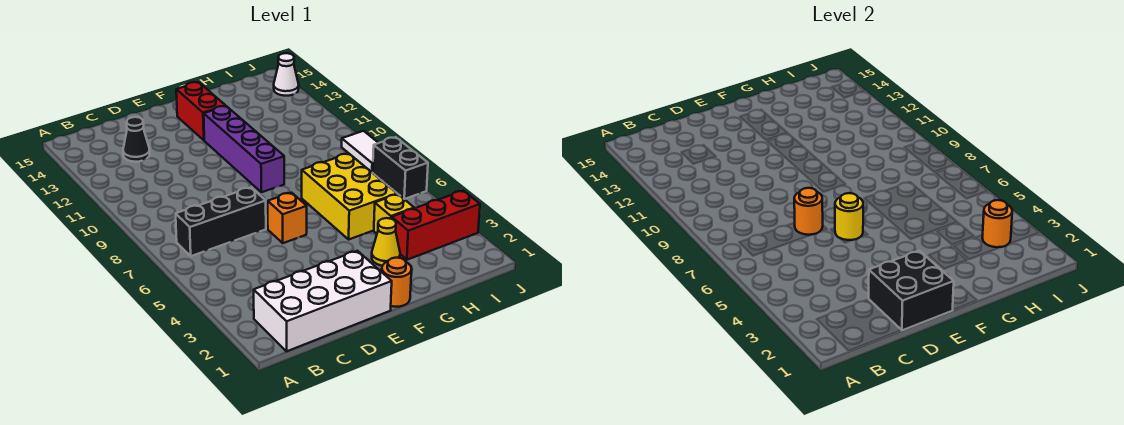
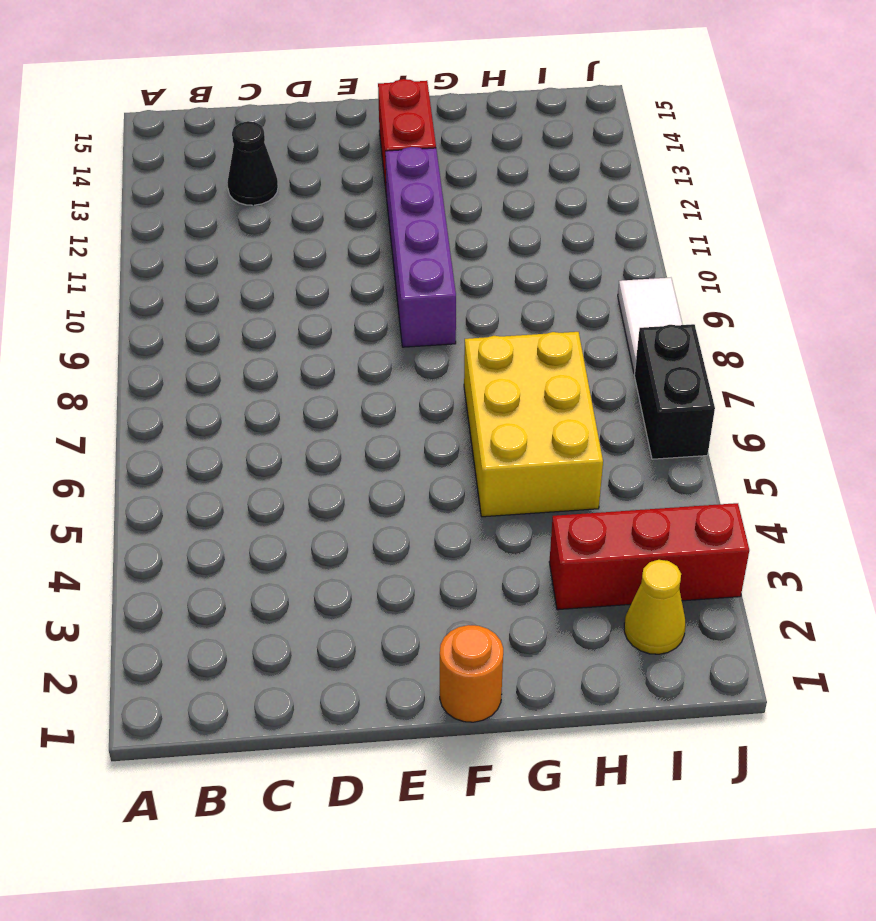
yellow cone I2 level 1 -> yellow cone G3 level 1
none -> white brick B1:E2 level 1
none -> black brick B7:D7 level 1
none -> orange brick E6 level 1

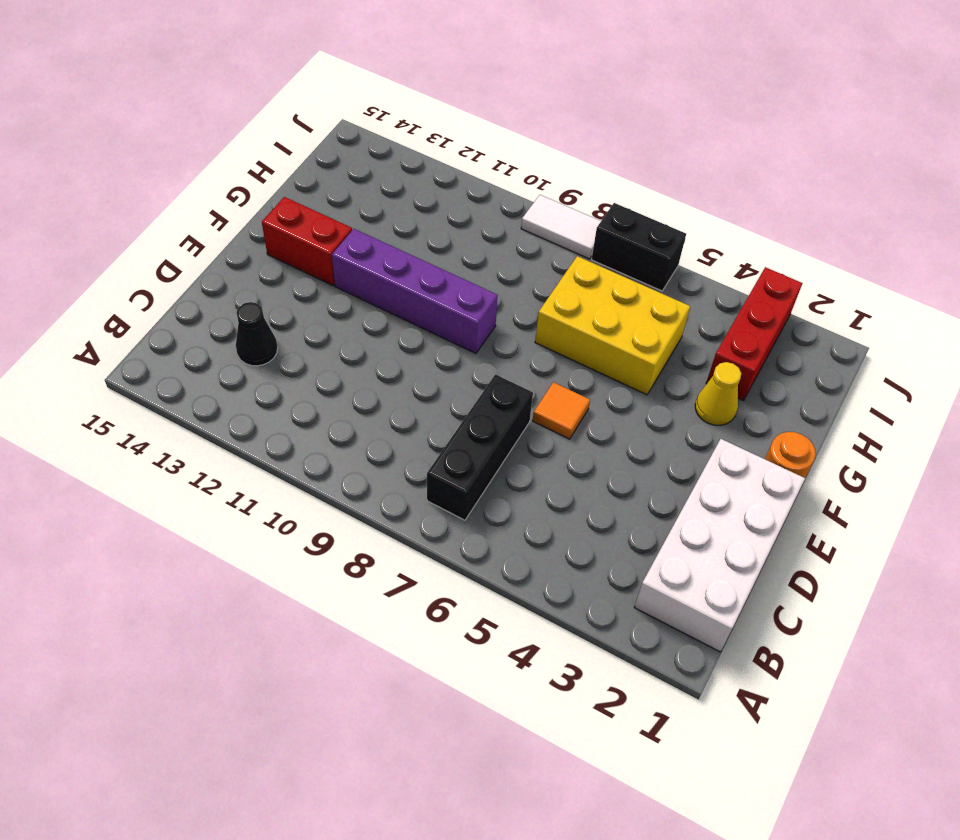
orange tile E6 level 1 -> orange brick E6 level 1
none -> yellow brick H4 level 1
none -> white cone J14 level 1
none -> black brick D1:E2 level 2

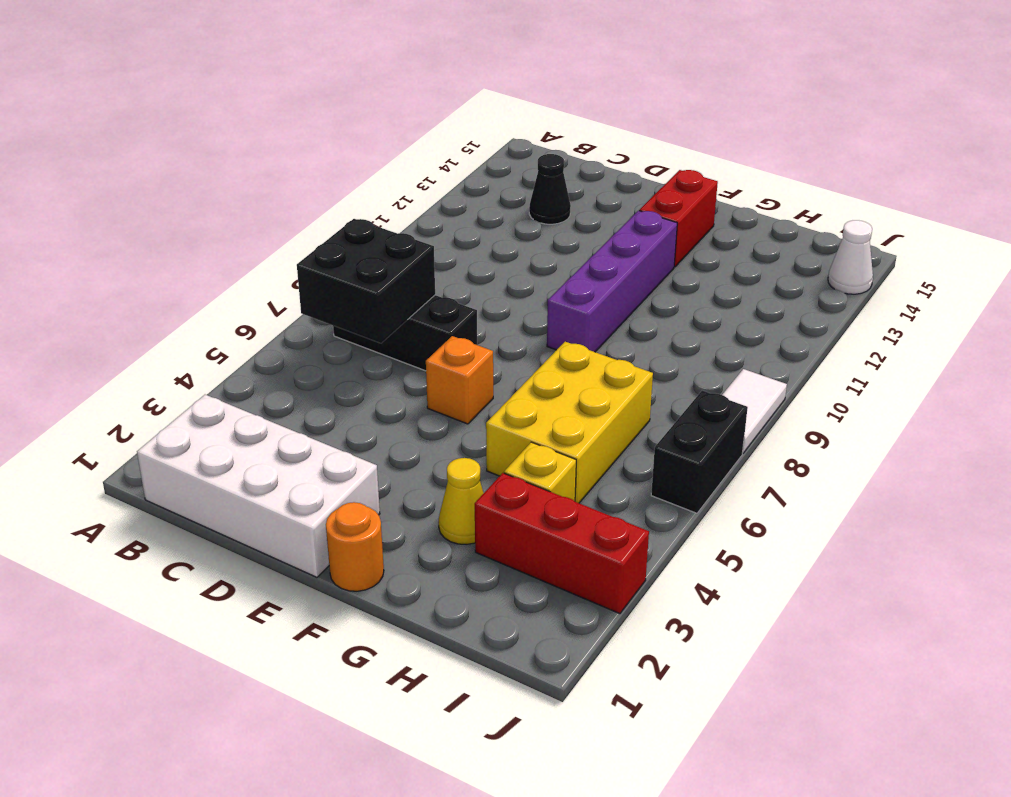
black brick B6:C7 level 2 -> black brick D1:E2 level 2
none -> orange round brick D7 level 2
none -> yellow round brick E6 level 2
none -> orange round brick I3 level 2

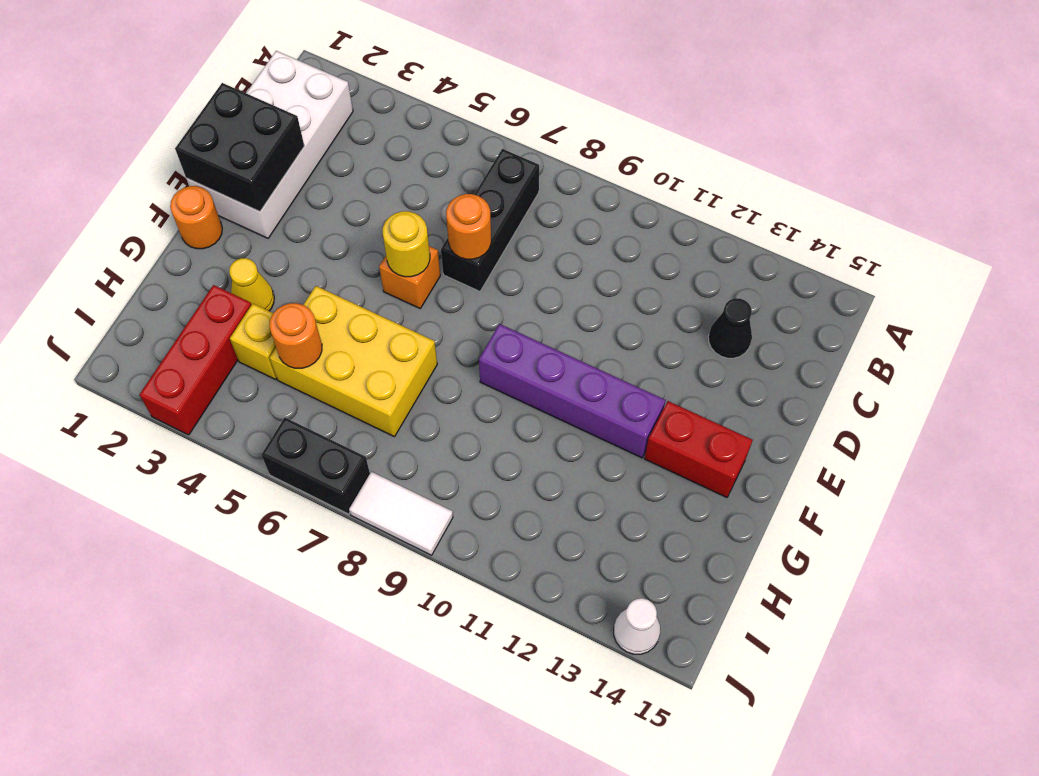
orange round brick H5 level 2 -> orange round brick I3 level 2

